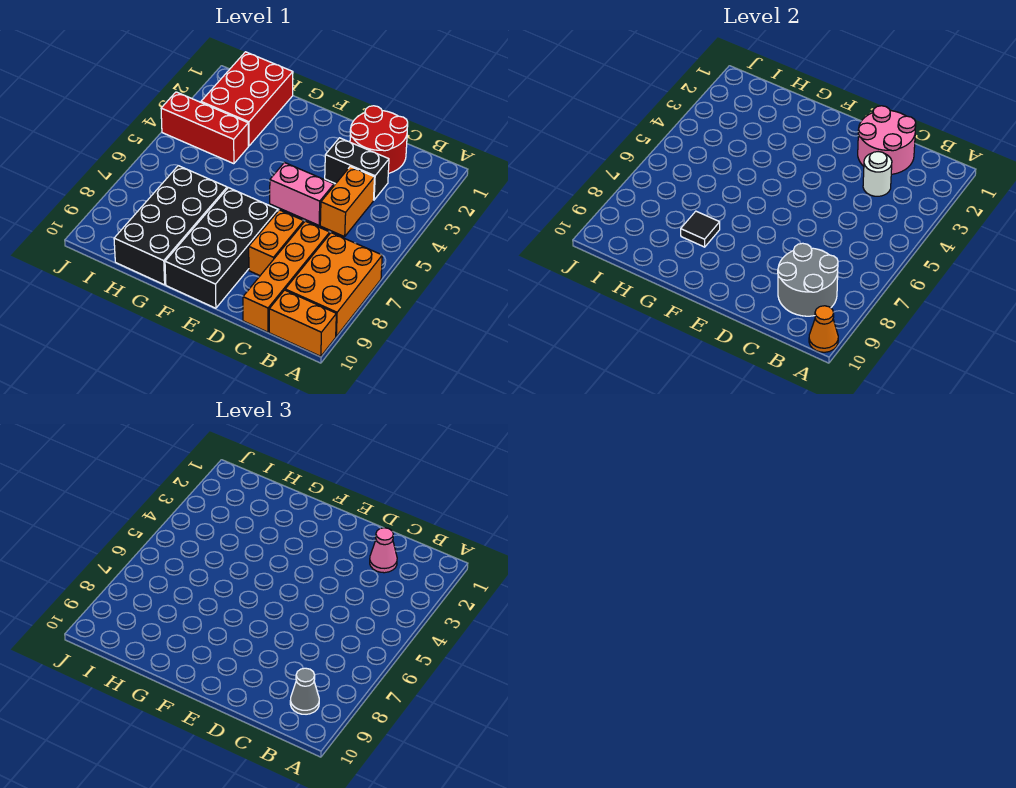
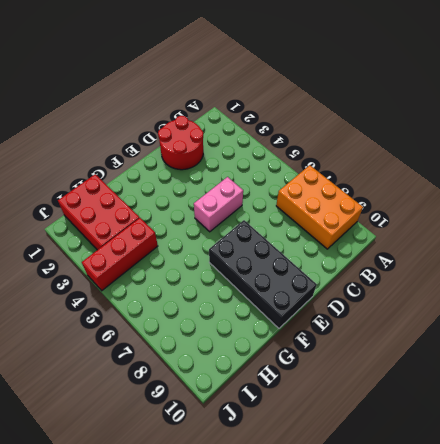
none -> orange brick A10:B10 level 1
none -> black brick C3:D3 level 1
none -> orange brick C4:C5 level 1

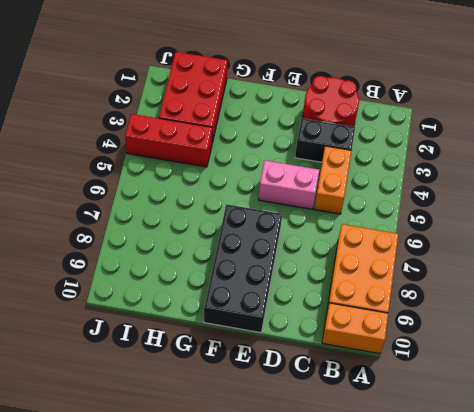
none -> orange brick C7:C10 level 1
none -> orange brick D7:D8 level 1
none -> black brick G7:H10 level 1

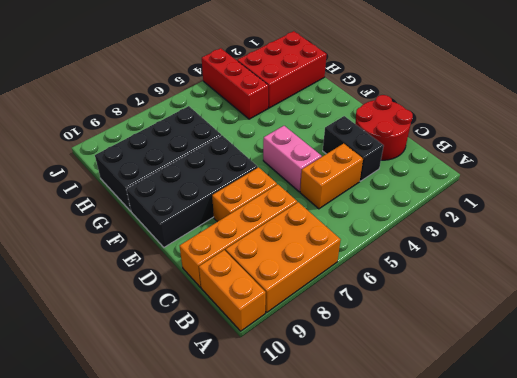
none -> orange cone A10 level 2
none -> grey round brick B8:C9 level 2
none -> pink round brick C1:D2 level 2

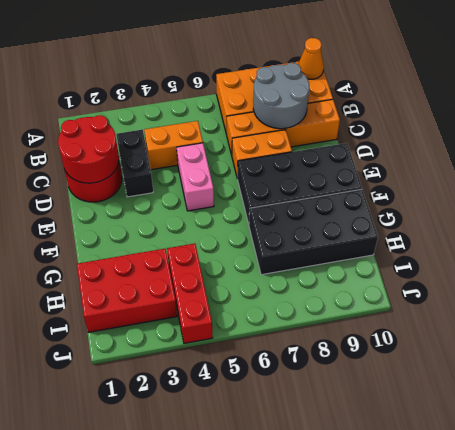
red round brick C1:D2 level 2 -> pink round brick C1:D2 level 2
none -> white round brick C3 level 2
none -> black tile G8 level 2
none -> grey cone B9 level 3

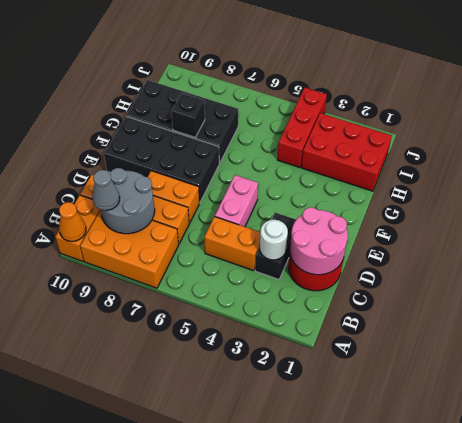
black brick G8 level 2 -> black tile G8 level 2
none -> pink cone C2 level 3

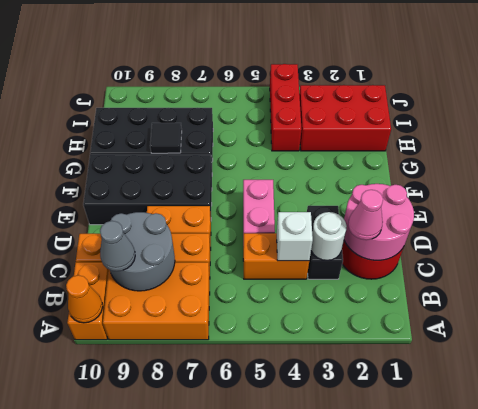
white brick C4 level 2 -> none

